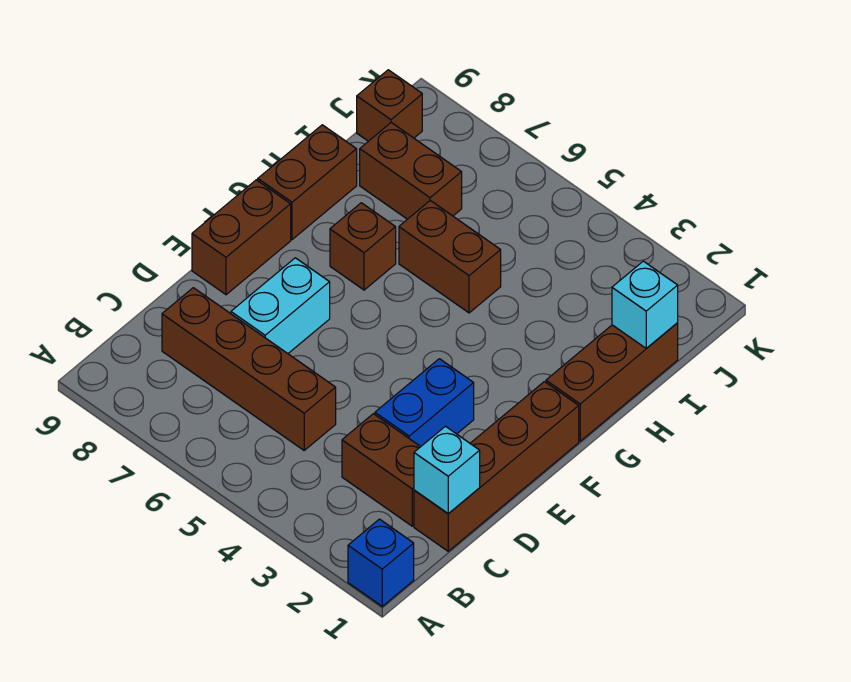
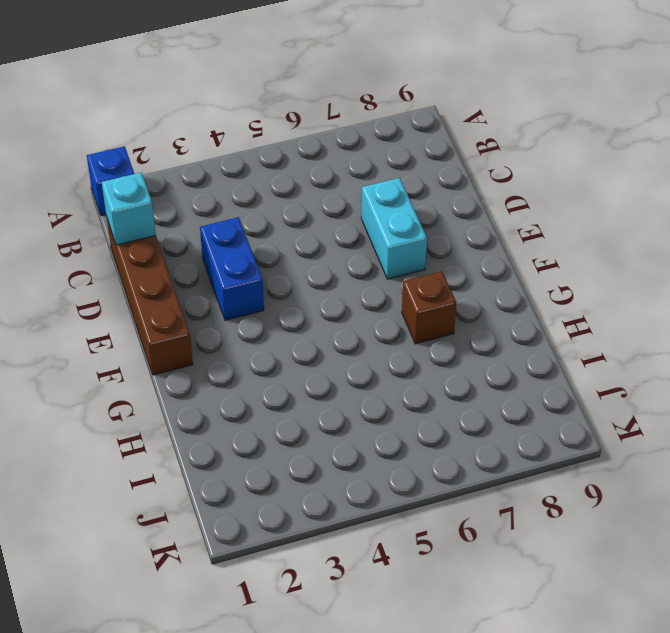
none -> brown brick C2:C3 level 1
none -> brown brick C5:C8 level 1
none -> brown brick E9:F9 level 1

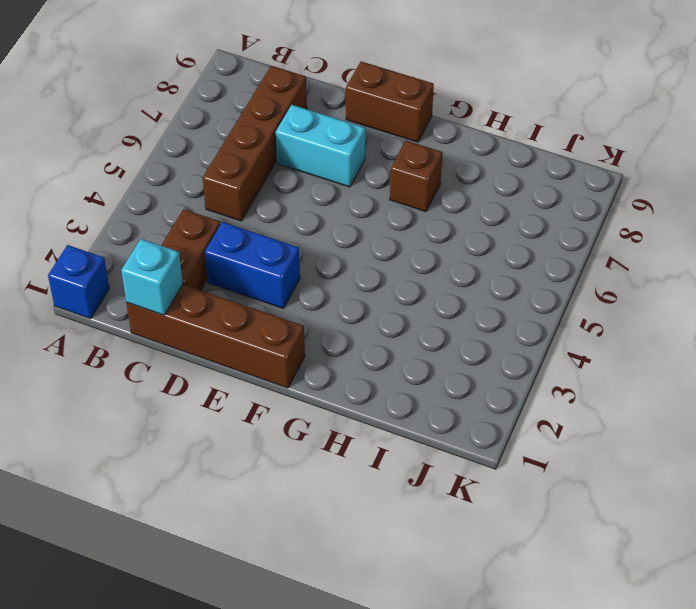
none -> brown brick G1:I1 level 1
none -> brown brick G9:H9 level 1
none -> brown brick H5:H6 level 1

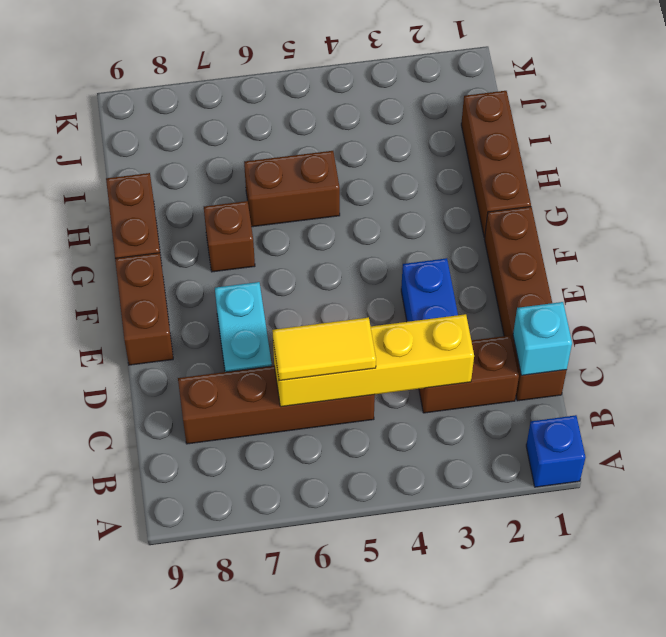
yellow brick C3:C6 level 2 -> none
yellow tile C5:C6 level 3 -> none
none -> brown brick I7:I8 level 1
none -> brown brick J9 level 1
none -> cyan brick I1 level 2

